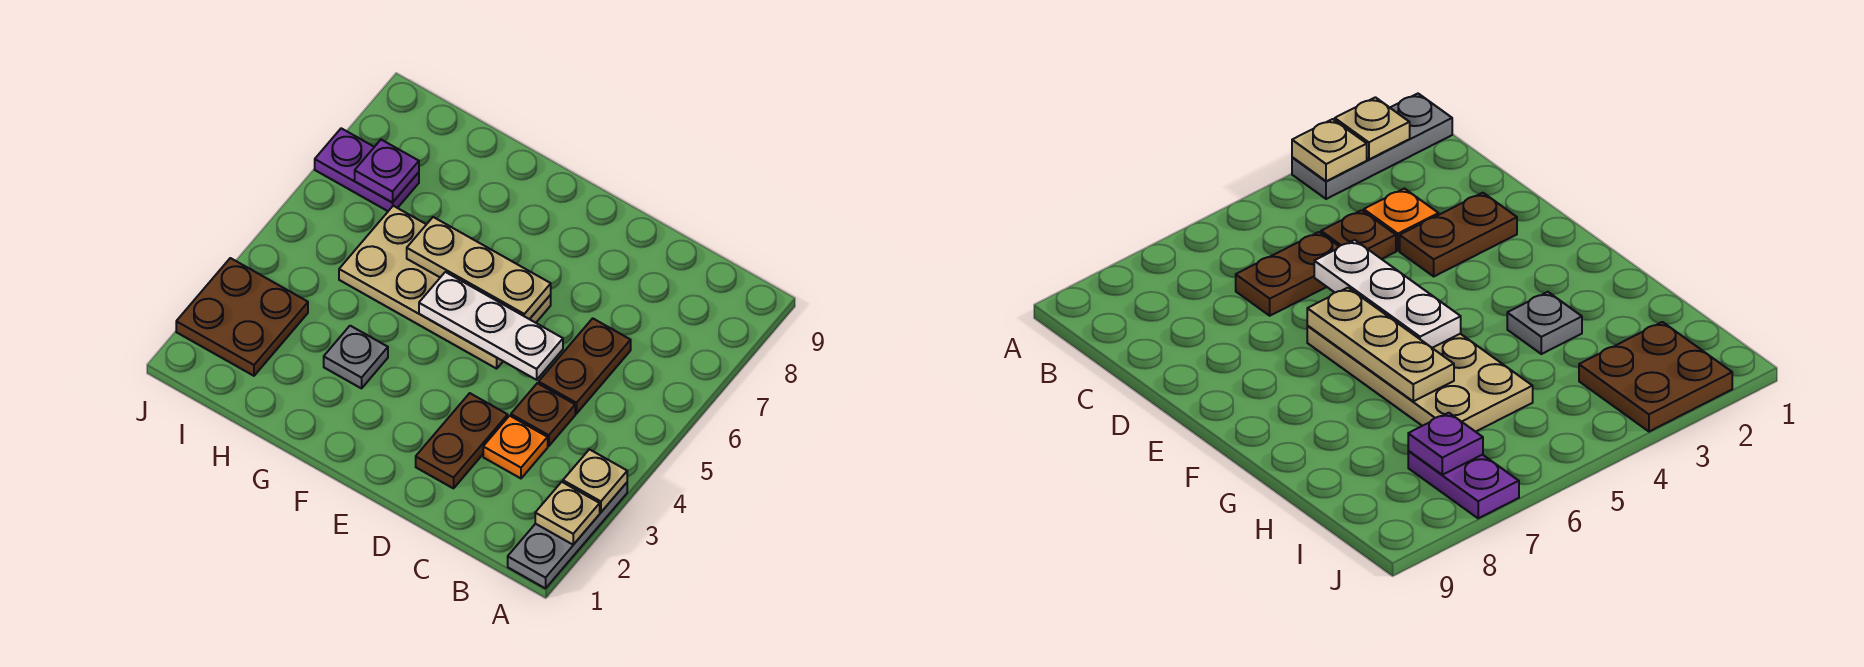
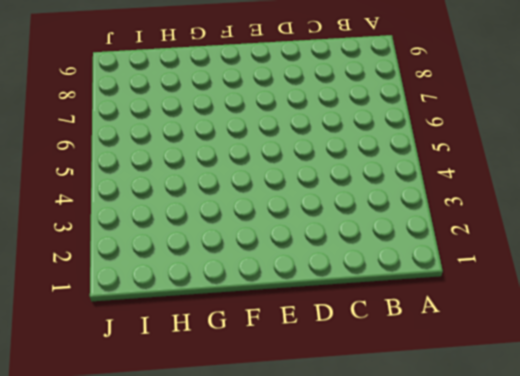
none -> grey plate A1:A3 level 1
none -> orange plate C3 level 1
none -> brown plate C4 level 1

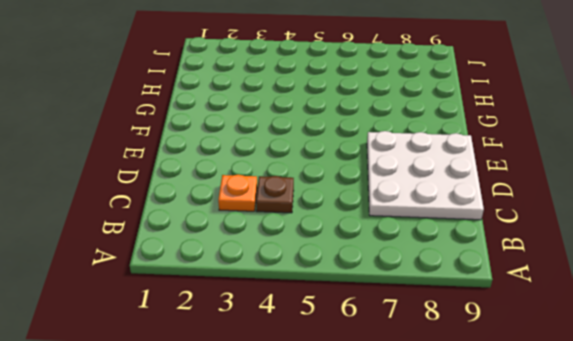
white plate C7:E9 level 1 -> none
none -> grey plate A1:A3 level 1
none -> brown plate C5:C6 level 1
none -> brown plate D2:D3 level 1

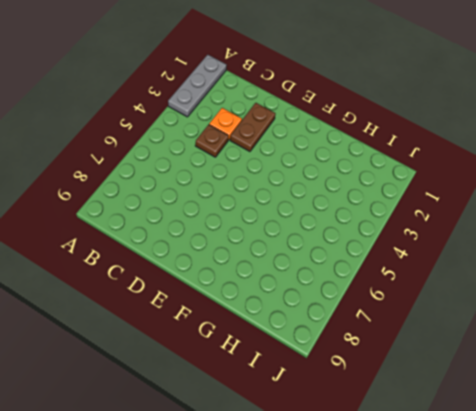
none -> brown plate C5:C6 level 1
none -> tan plate E5:H6 level 1
none -> grey plate G3 level 1

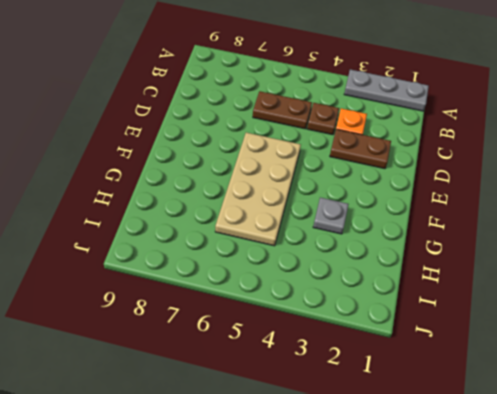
none -> brown plate I2:J3 level 1
none -> purple plate I7:J7 level 1
none -> tan plate A2 level 2

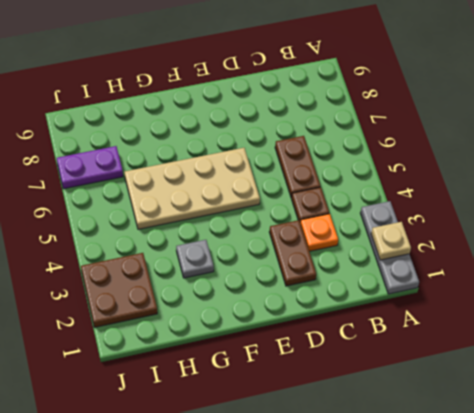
none -> tan plate A3 level 2
none -> white plate D5:F5 level 2
none -> tan plate E6:G6 level 2

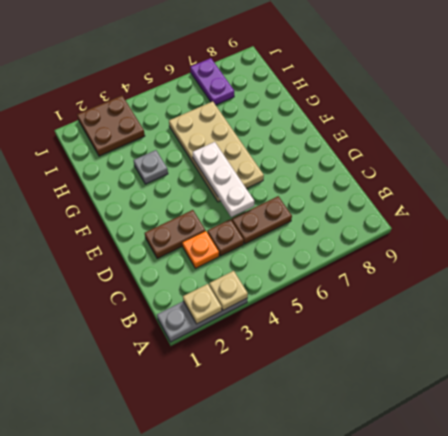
none -> tan plate E6:G6 level 2
none -> purple plate I7 level 2

